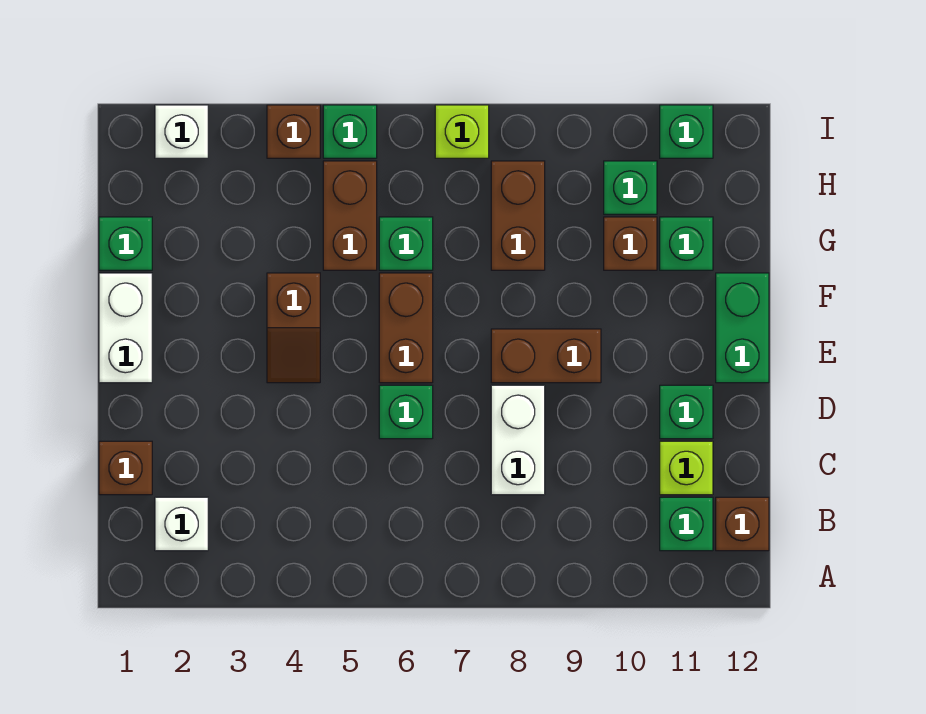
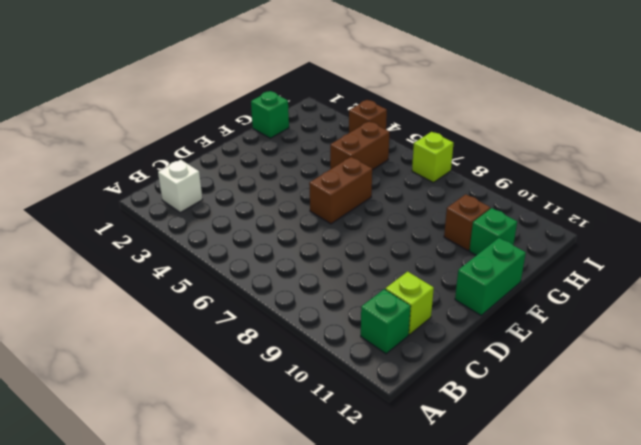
none -> brown brick B12 level 1
none -> brown brick C1 level 1
none -> white brick C8:D8 level 1

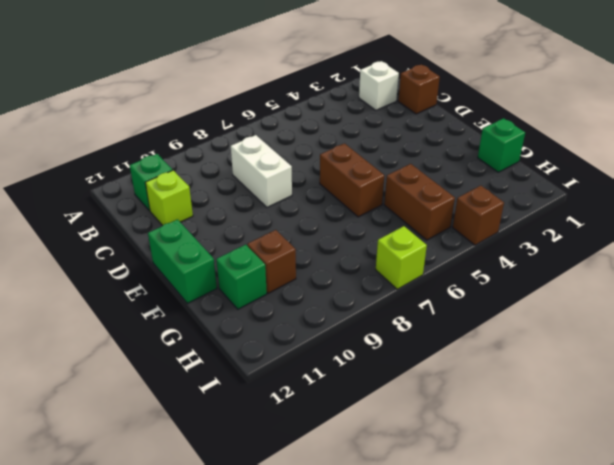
none -> brown brick B12 level 1
none -> green brick D6 level 1
none -> green brick D11 level 1

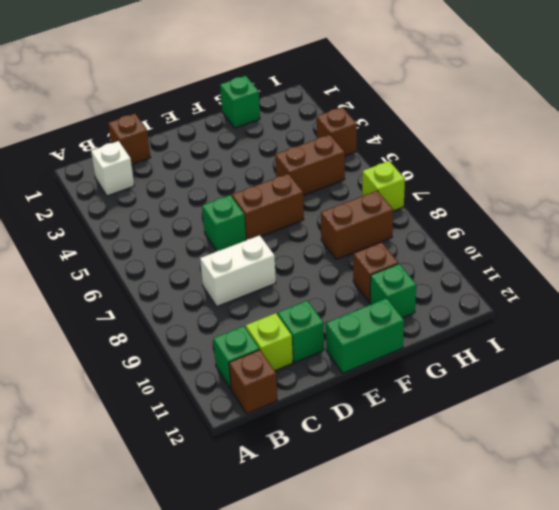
none -> white brick E1:F1 level 1
none -> brown slope E4:F4 level 1 top F
none -> brown brick E8:E9 level 1

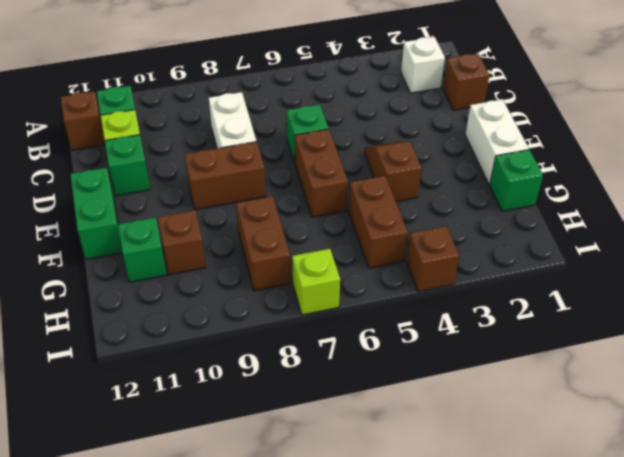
none -> green brick G6 level 1
none -> green brick H10 level 1
none -> white brick I2 level 1

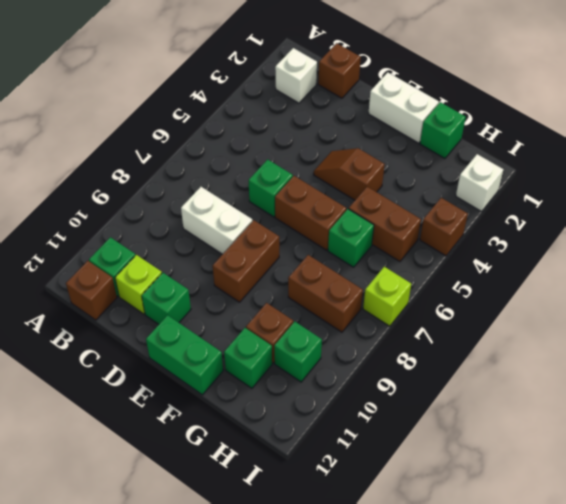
none -> green brick I5 level 1
none -> green brick I11 level 1

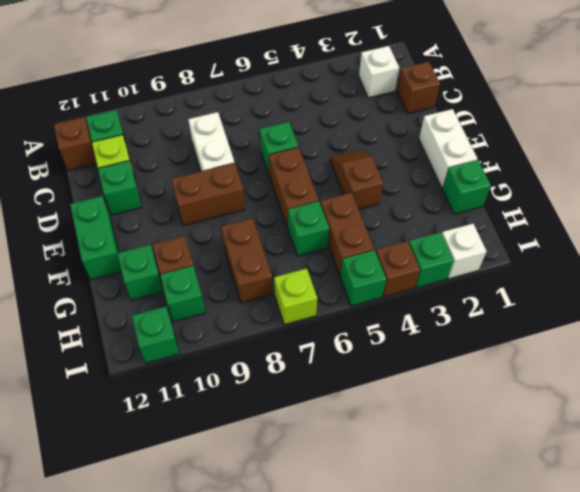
green brick I3 level 1 -> none

